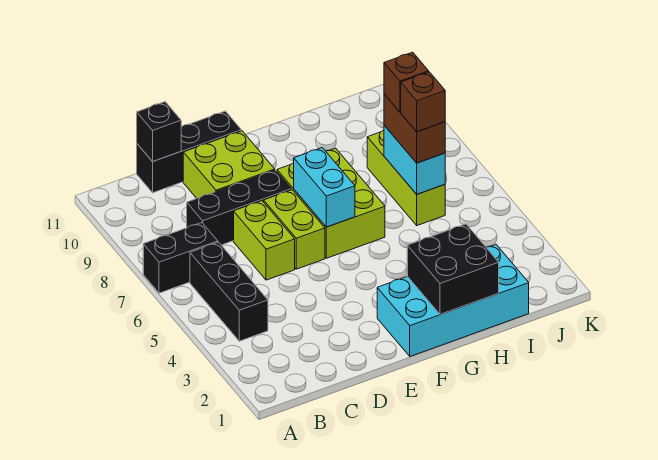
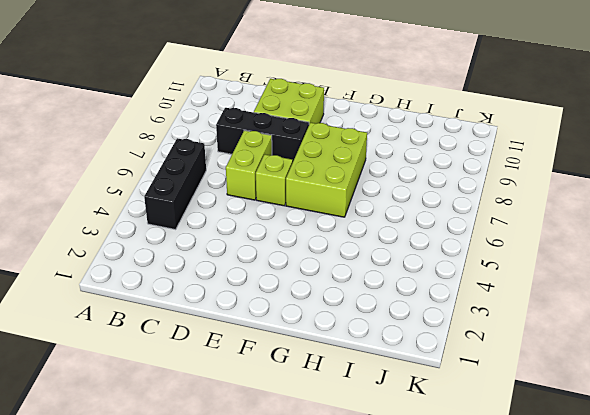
lime brick E6 level 1 -> lime brick E6:E7 level 1
none -> black brick A7:B7 level 1
none -> black brick C11:E11 level 1
none -> cyan brick F1:I2 level 1

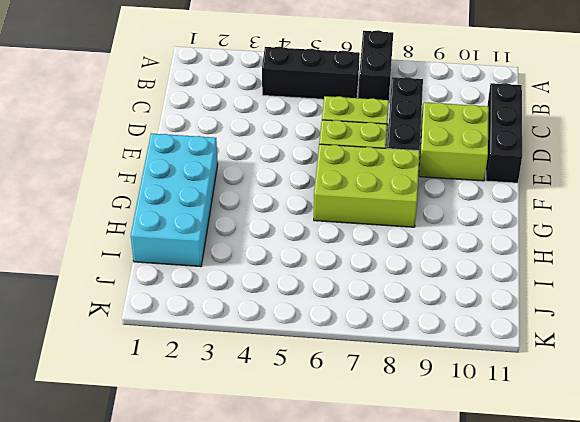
none -> lime brick I6:I8 level 1
none -> black brick C11 level 2
none -> cyan brick F6:F7 level 2

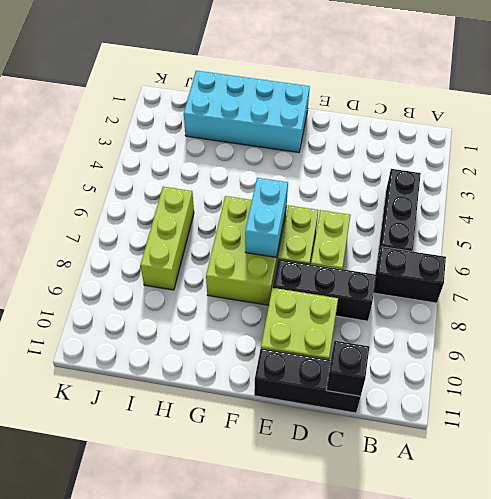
none -> black brick G1:H2 level 2
none -> cyan brick I6:I7 level 2
none -> brown brick I6:I7 level 3

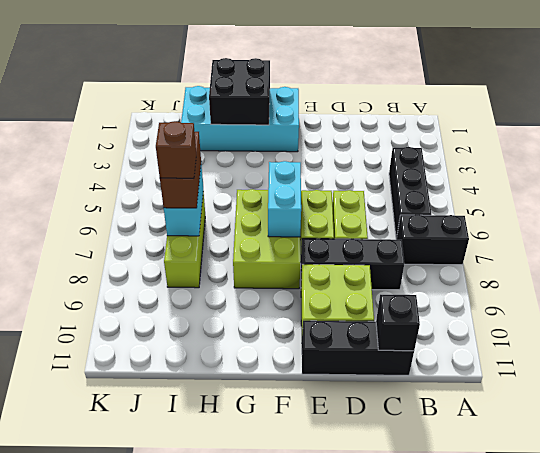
none -> brown brick I6 level 4

